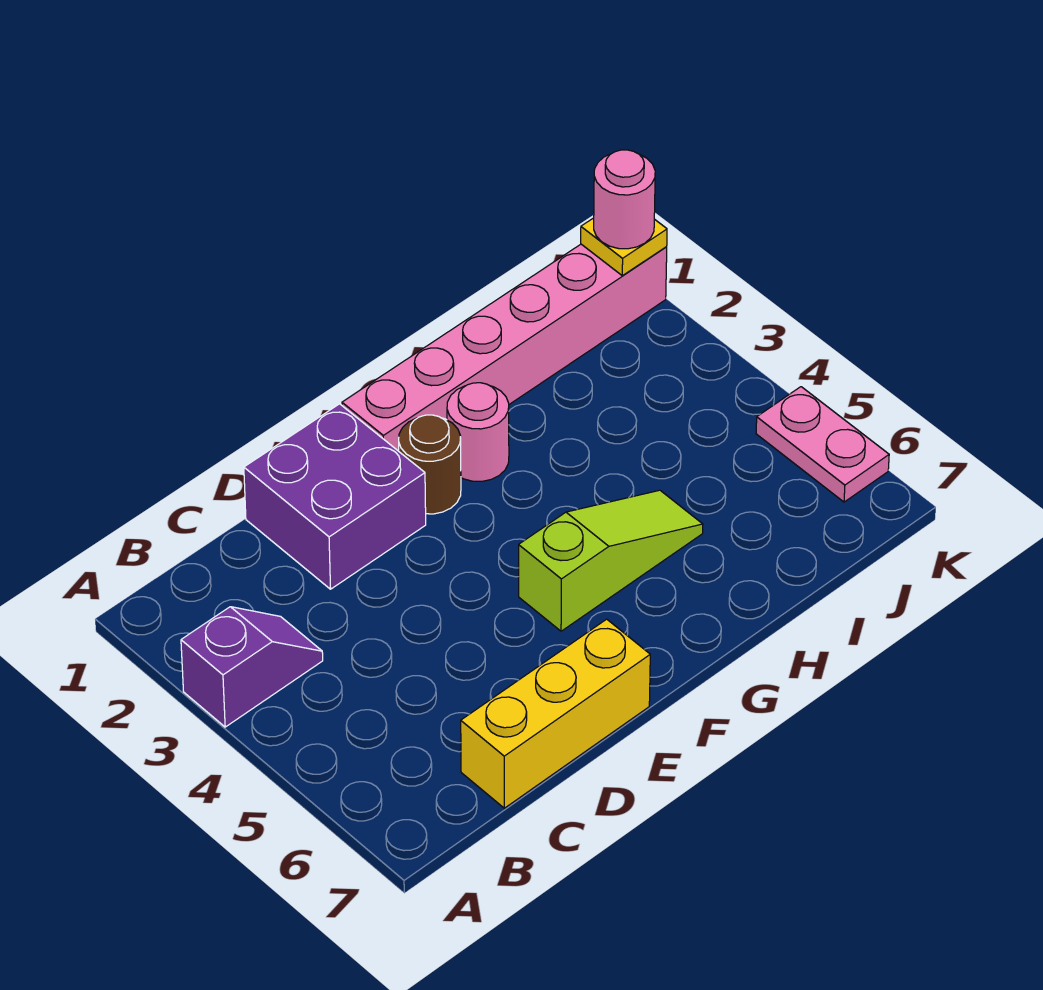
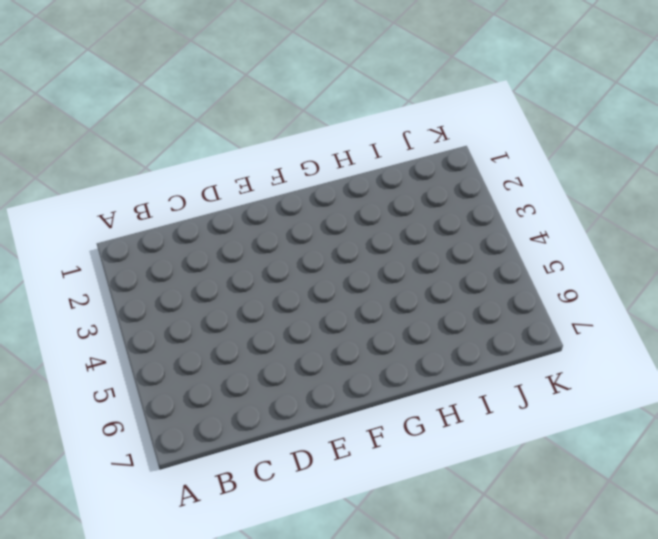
none -> purple slope A3:B3 level 1 top A
none -> yellow brick C7:E7 level 1

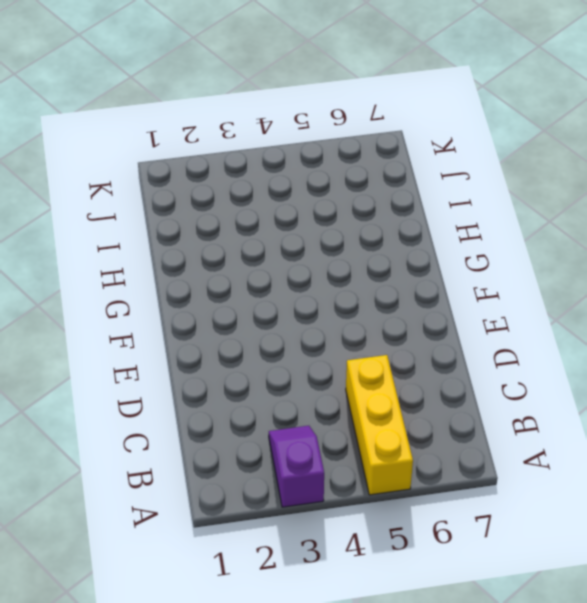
yellow brick A5:C5 level 1 -> yellow brick C7:E7 level 1
none -> purple brick D1:E2 level 1
none -> pink brick F1:K1 level 1

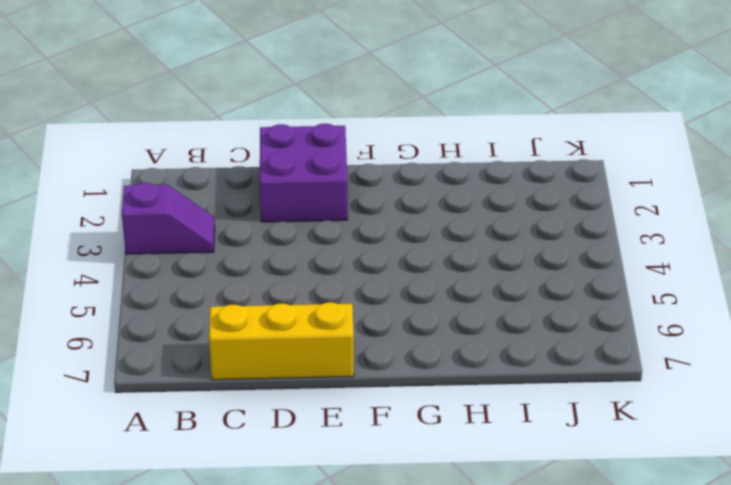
none -> pink brick F1:K1 level 1
none -> brown round brick F2 level 1

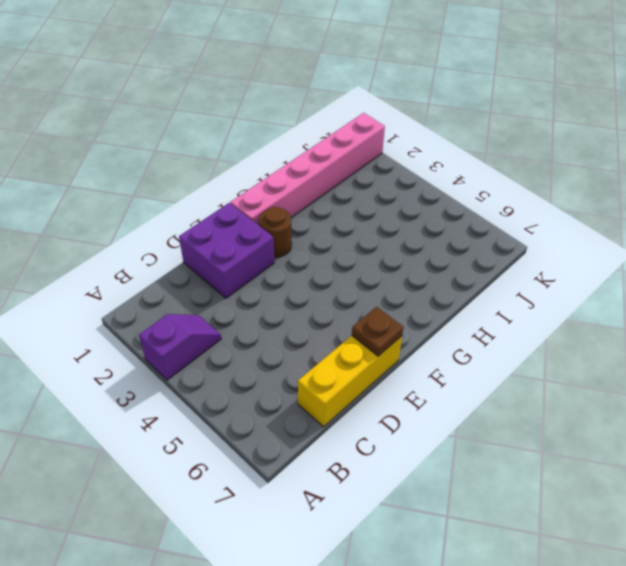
brown plate E7 level 2 -> none
none -> lime slope F5:H5 level 1 top F
none -> pink round brick G2 level 1

